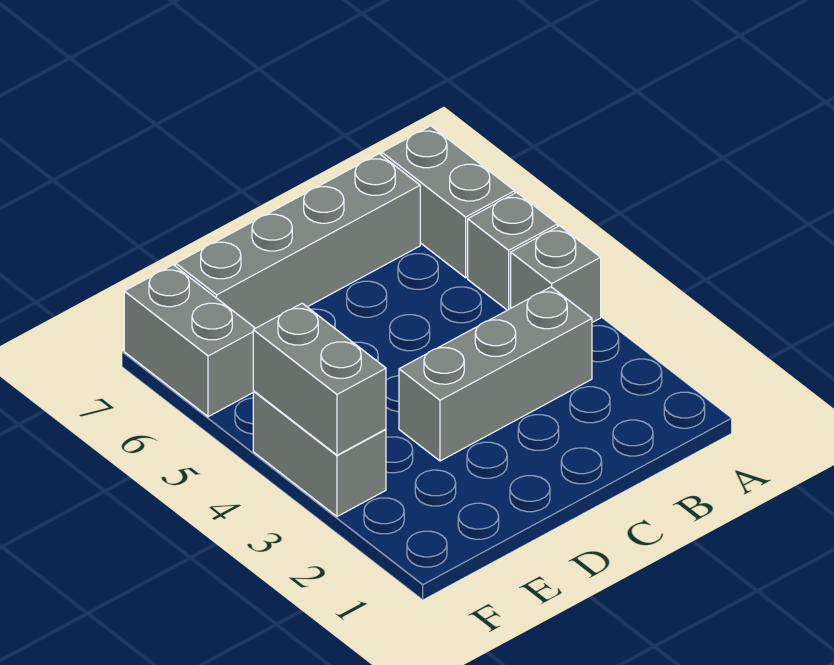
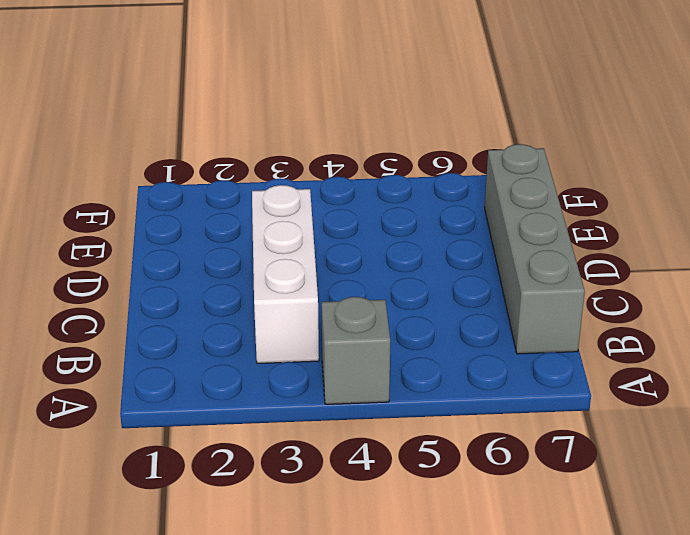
white brick B3:D3 level 1 -> grey brick B3:D3 level 1
none -> grey brick A5 level 1
none -> grey brick A6:A7 level 1

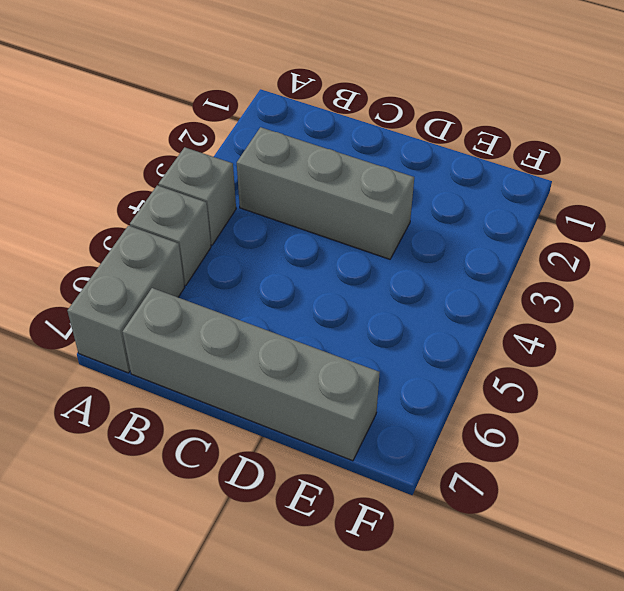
none -> grey brick F3:F4 level 1
none -> grey brick F6:F7 level 1

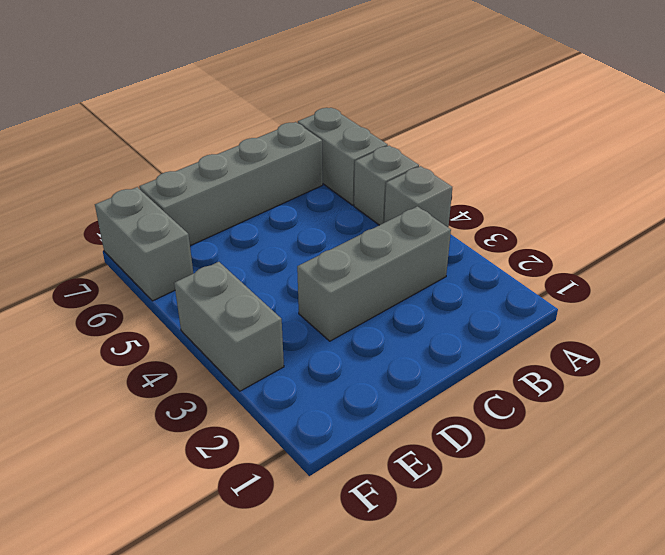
none -> grey brick F3:F4 level 2

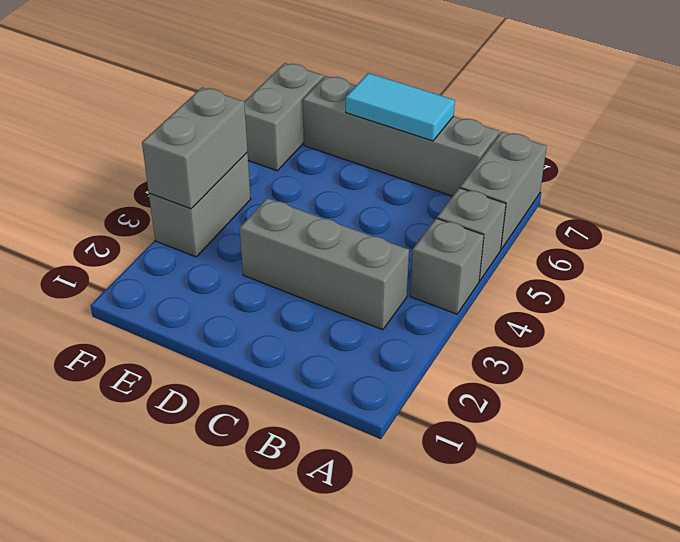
cyan tile C7:D7 level 2 -> none

